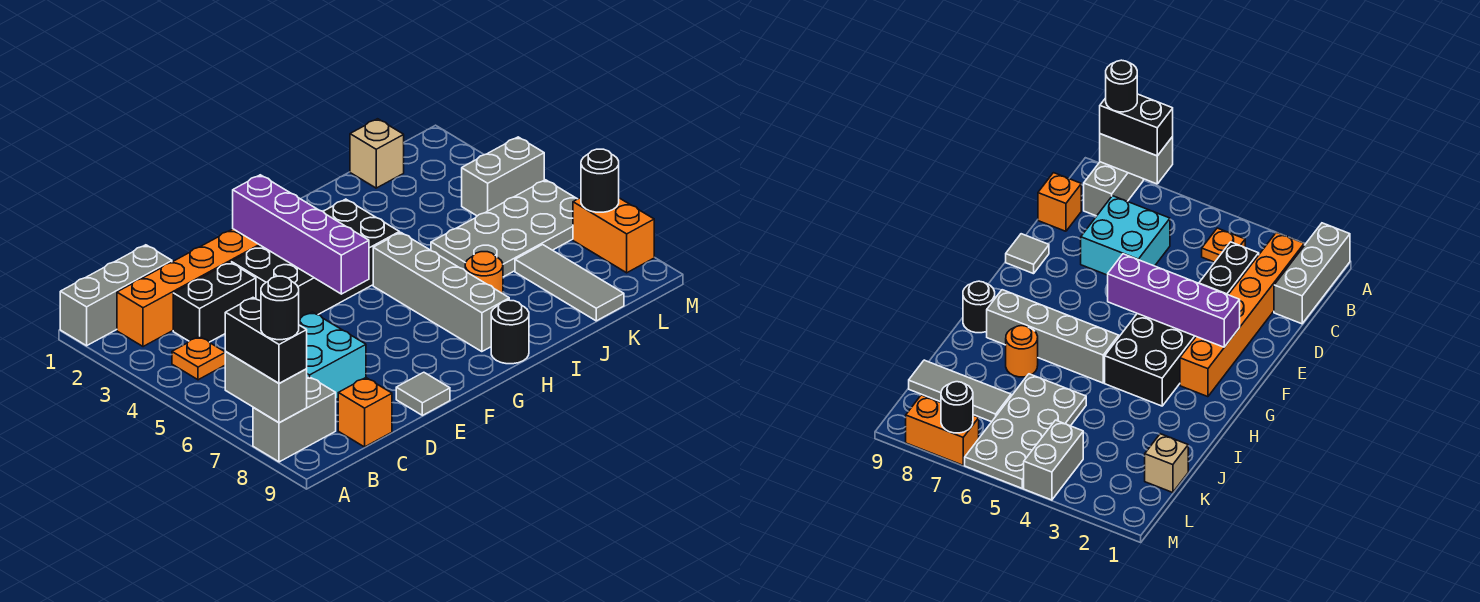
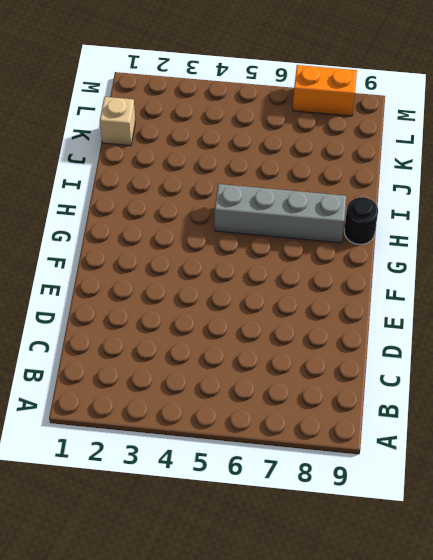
none -> grey brick A1:C1 level 1
none -> grey brick A8:B8 level 1
none -> orange brick B2:G2 level 1

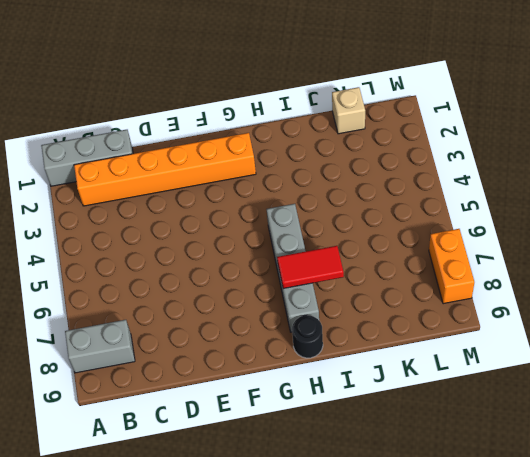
red tile H7:I7 level 2 -> none
none -> orange plate B4 level 1
none -> black brick C3:D3 level 1
none -> cyan brick C6:D7 level 1

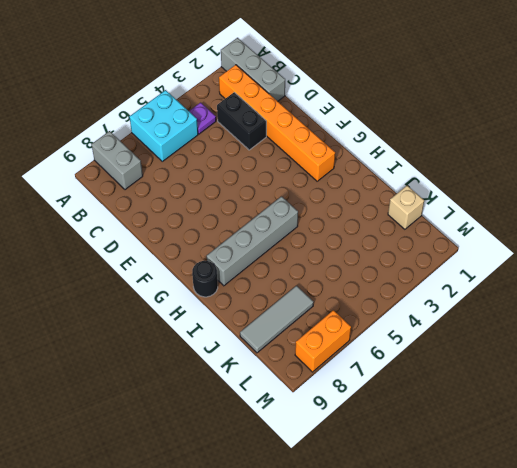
cyan brick A5:B6 level 1 -> cyan brick C6:D7 level 1
purple plate B4 level 1 -> orange plate B4 level 1
none -> orange brick C9 level 1
none -> black brick E3:H4 level 1
none -> grey tile E9 level 1

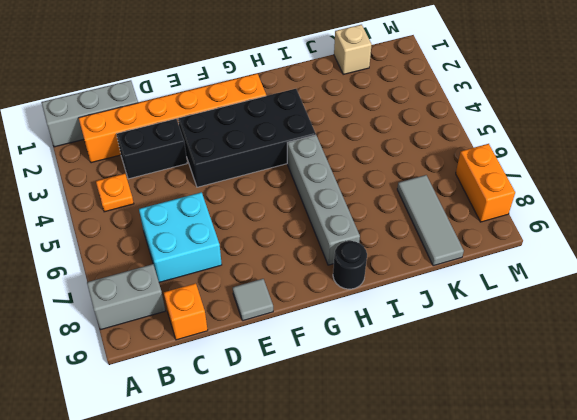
none -> orange round brick I7 level 1
none -> grey plate J5:M6 level 1
none -> grey brick L4:M4 level 1

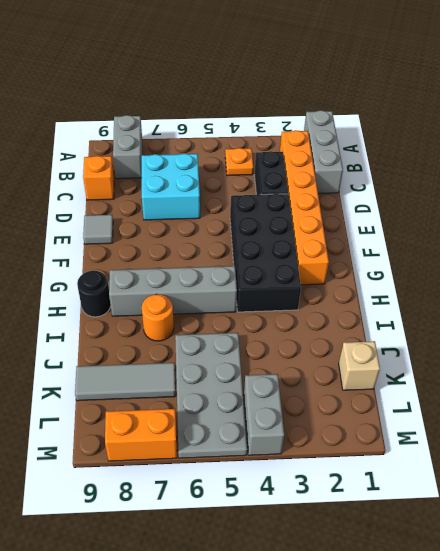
none -> grey brick A7:A8 level 2
none -> purple brick F2:F5 level 2
none -> black round brick M7 level 2

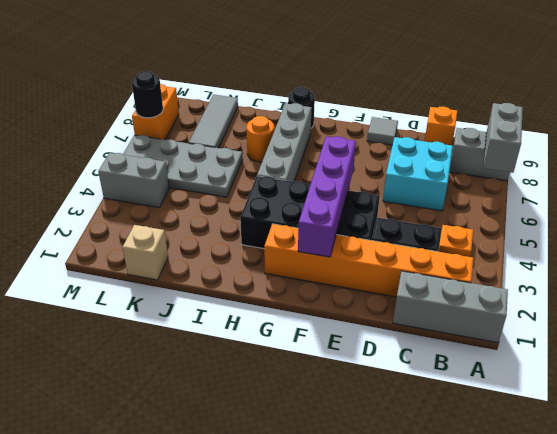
none -> black brick A7:A8 level 3
none -> black round brick A8 level 4

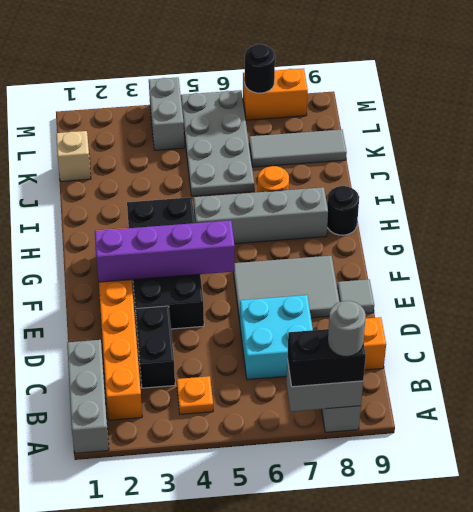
grey round brick A8 level 4 -> black round brick A8 level 4
grey tile E6:F8 level 1 -> none

